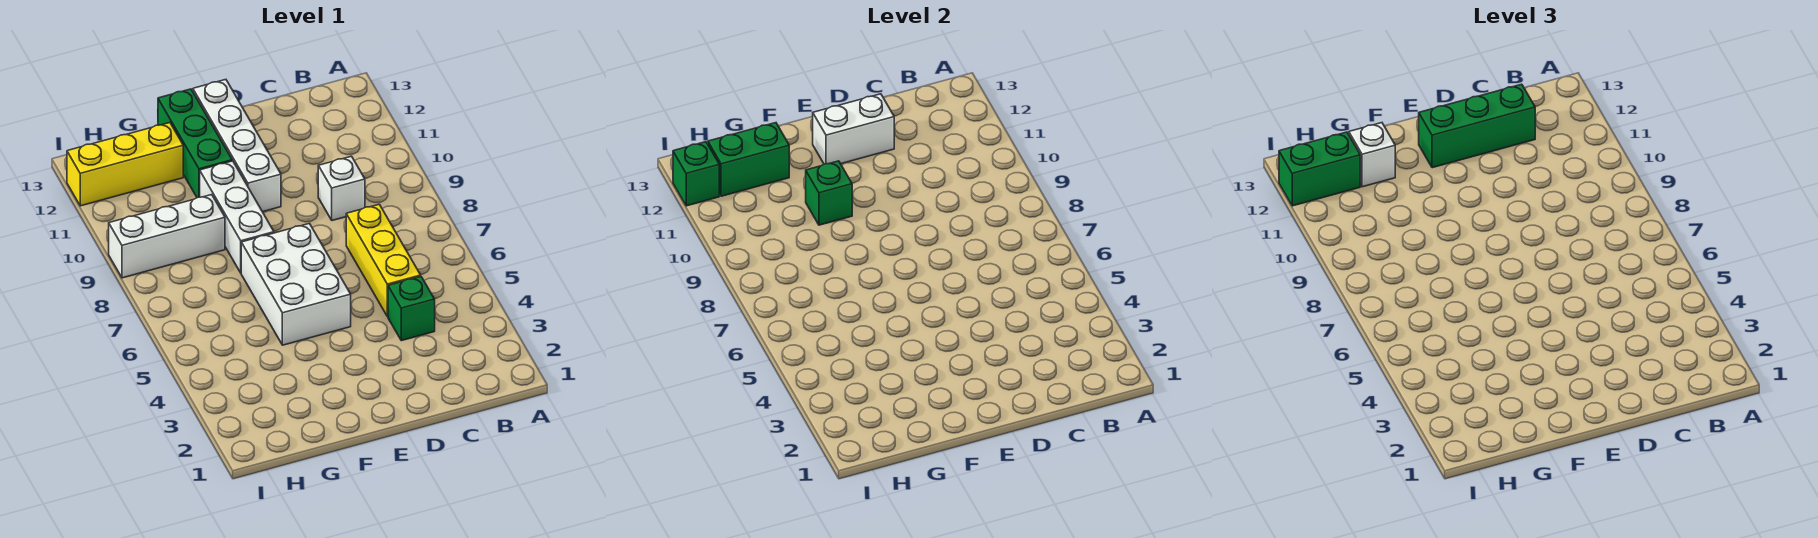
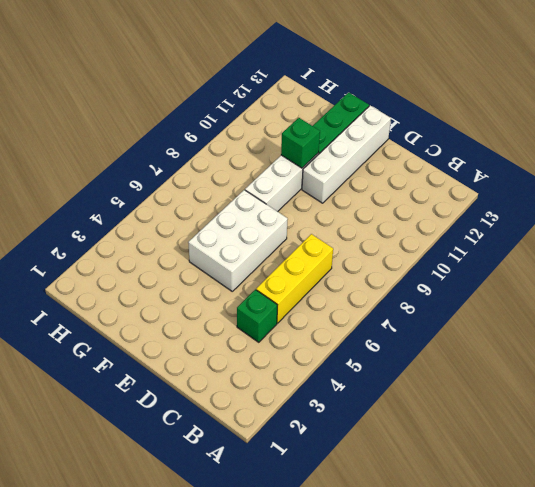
none -> white brick C9 level 1
none -> white brick G9:I9 level 1
none -> yellow brick G12:I12 level 1

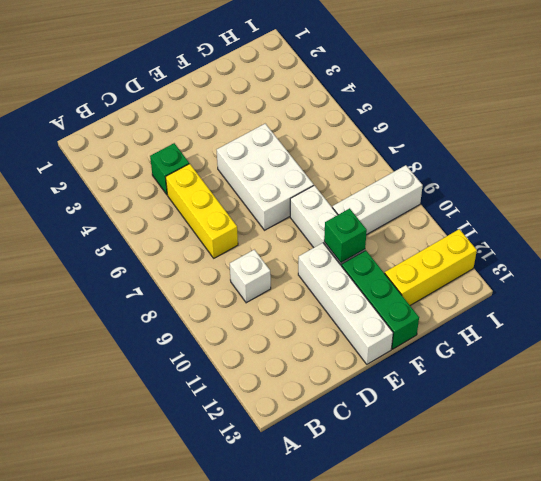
none -> white brick D12:E12 level 2
none -> green brick G12:H12 level 2
none -> green brick I12 level 2

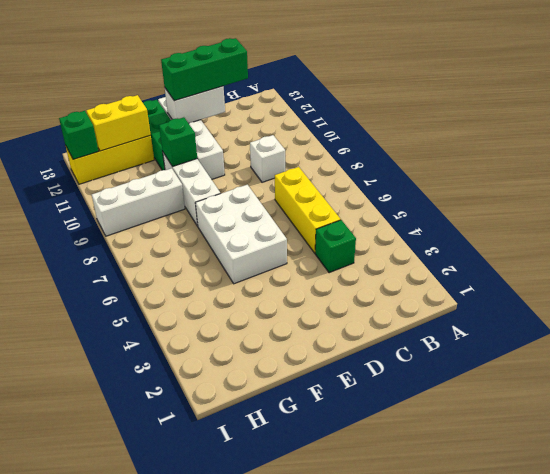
yellow brick G12:H12 level 2 -> green brick G12:H12 level 2
none -> white brick G12 level 3
none -> green brick H12:I12 level 3

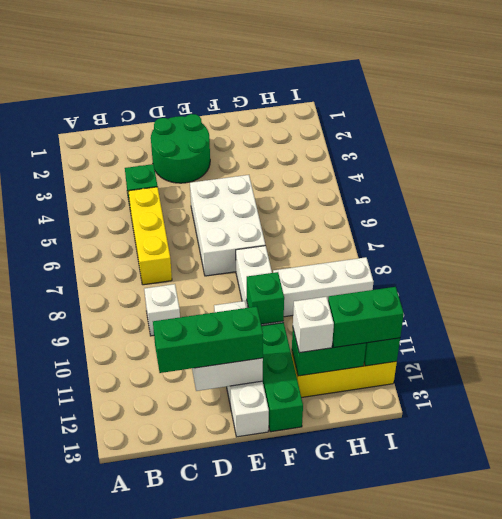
green round brick D2:E3 level 1 -> none

